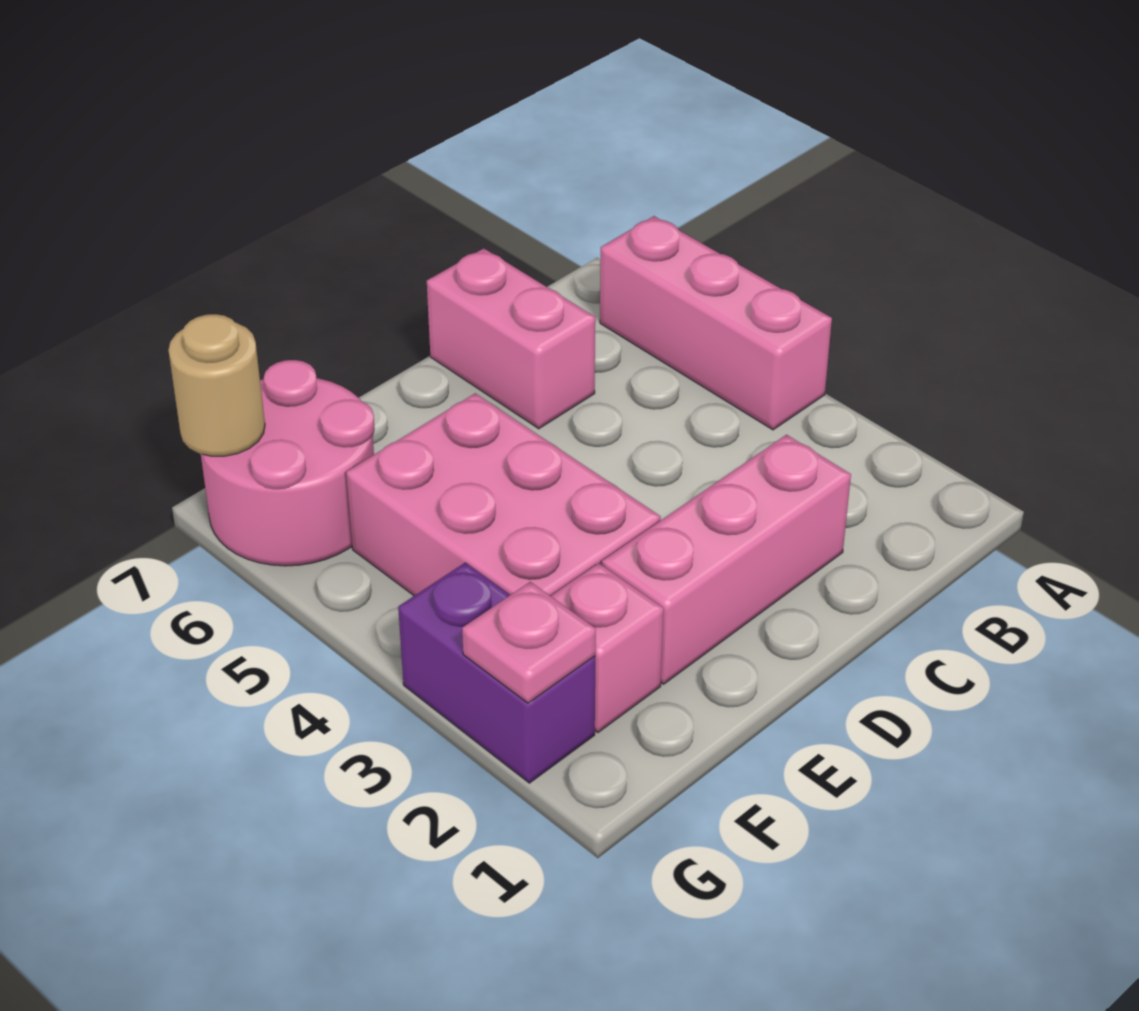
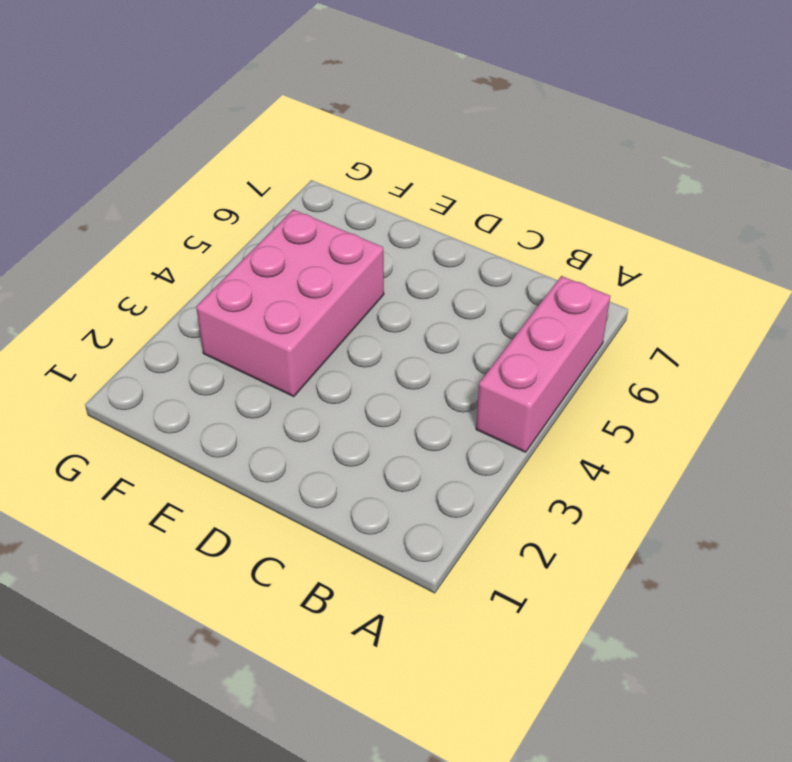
none -> pink brick C2:E2 level 1
none -> pink brick C6:C7 level 1

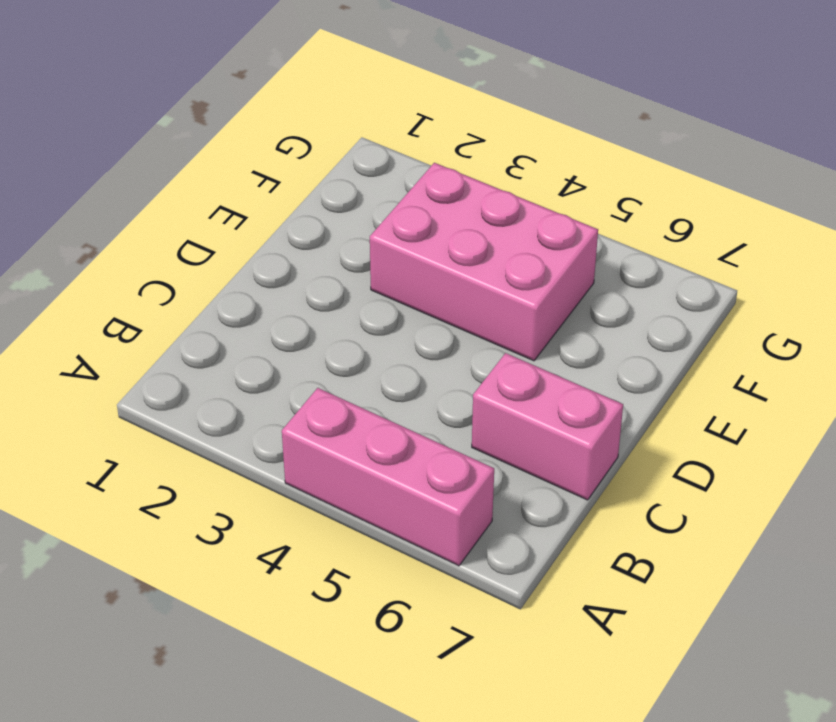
none -> pink brick C2:E2 level 1
none -> pink brick F2 level 1

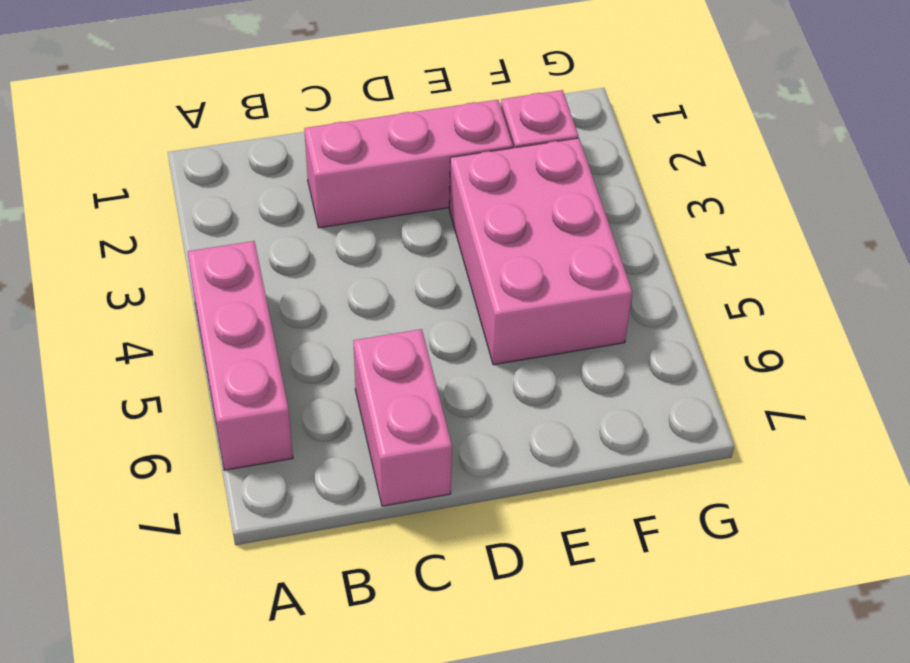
none -> pink round brick F6:G7 level 1
none -> purple brick G2:G3 level 1

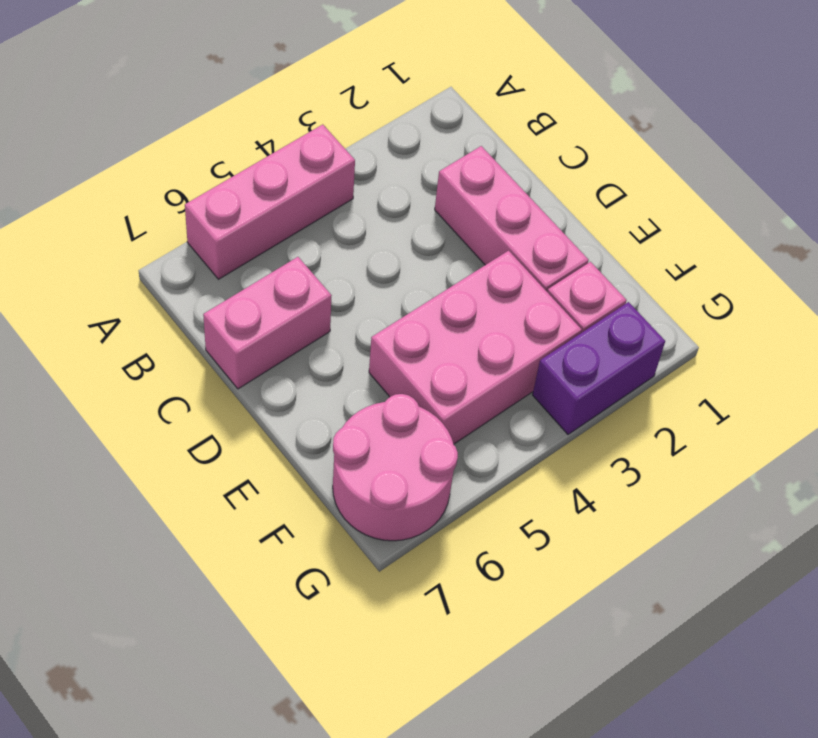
none -> pink plate G2 level 2
none -> tan round brick G7 level 2

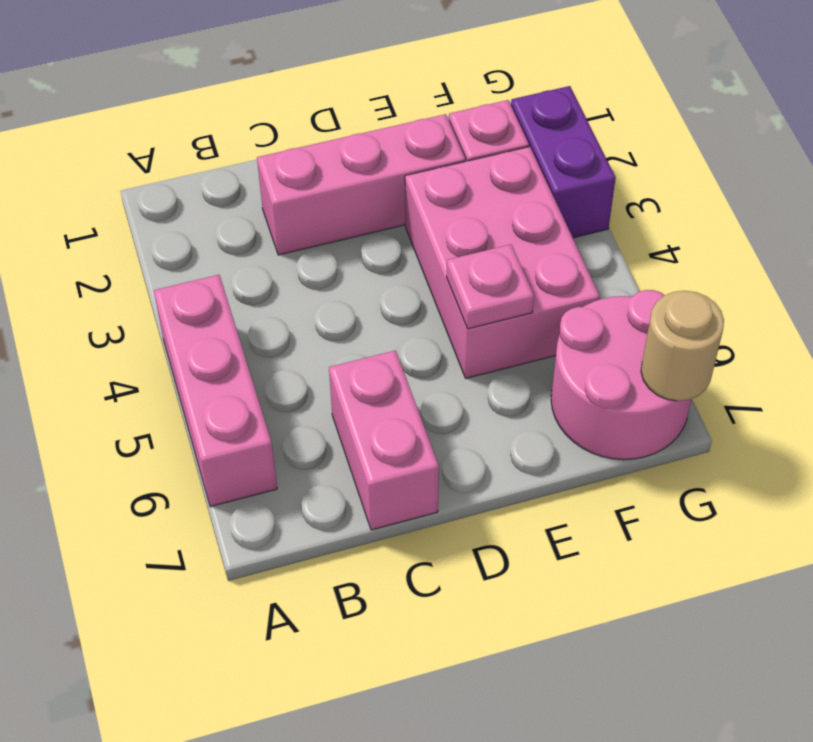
pink plate E5 level 2 -> pink plate G2 level 2

